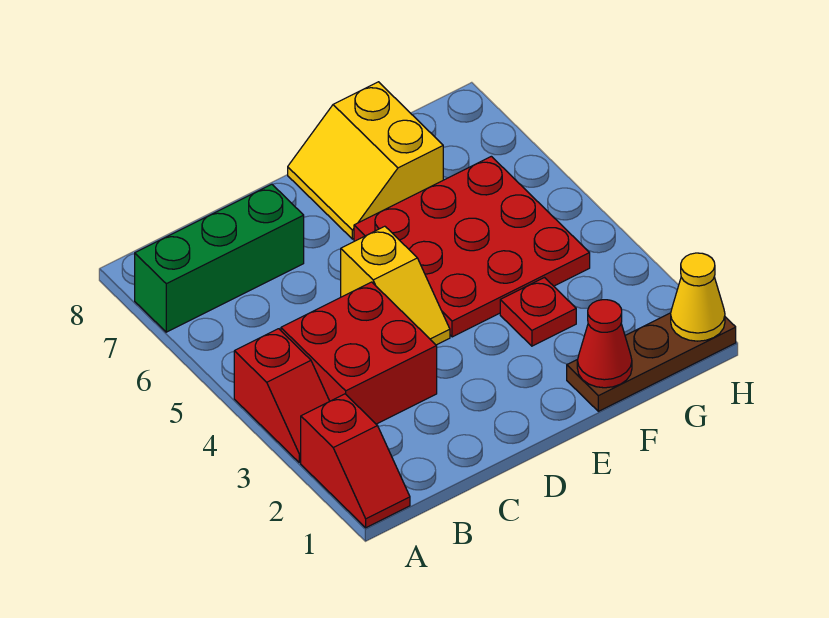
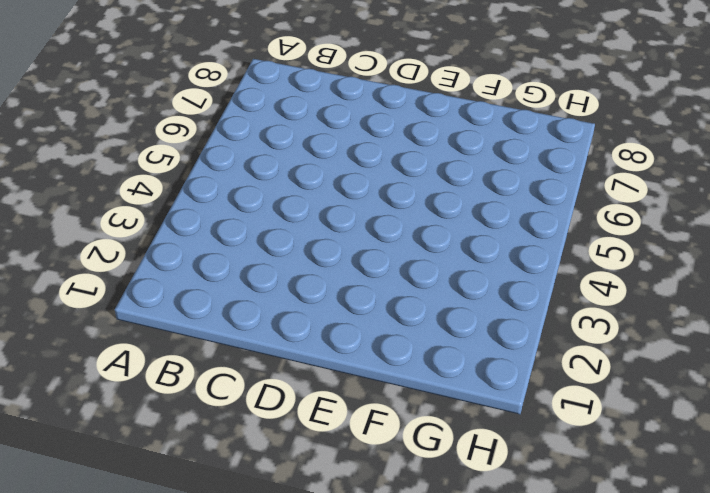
none -> red slope A1:A2 level 1 top 2
none -> red slope A3:A4 level 1 top 4

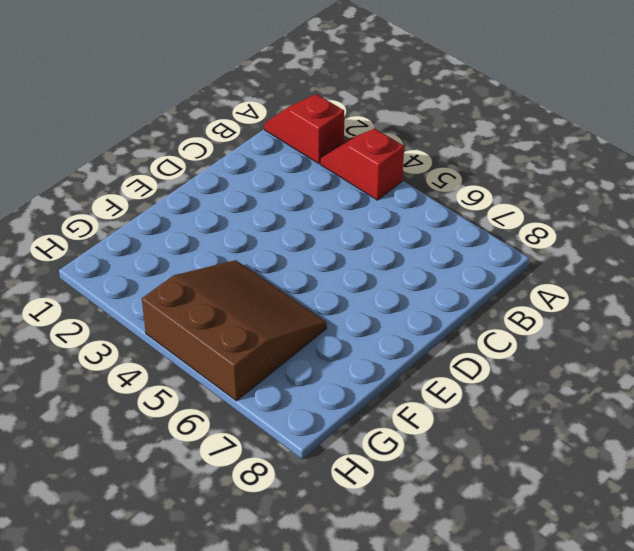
brown slope F4:H6 level 1 top H -> red plate E4:G6 level 1
none -> green brick A7:C7 level 1
none -> red brick B3:C4 level 1

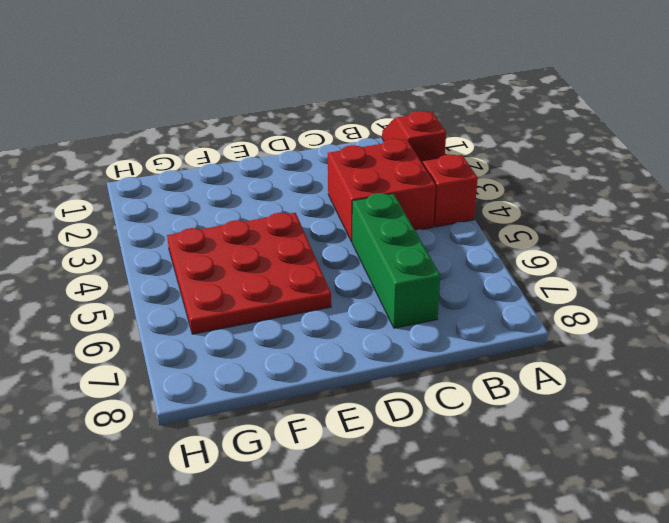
green brick C5:C7 level 1 -> green brick A7:C7 level 1
none -> yellow slope D4:D5 level 1 top 5
none -> yellow slope E7:F8 level 1 top F

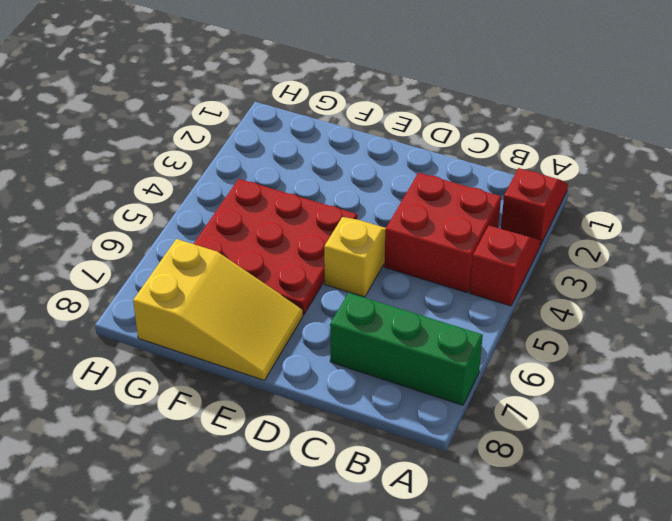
yellow slope E7:G8 level 1 top G -> yellow slope E7:F8 level 1 top F
none -> brown plate F1:H1 level 1
none -> red plate F3 level 1

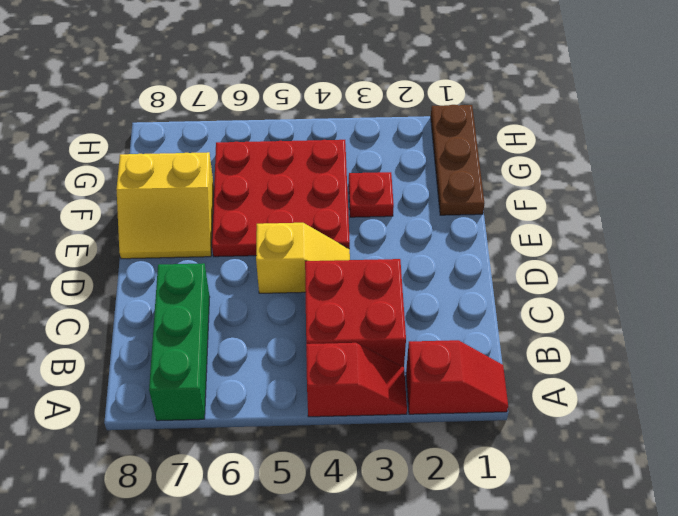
none -> red cone F1 level 2
none -> yellow cone H1 level 2

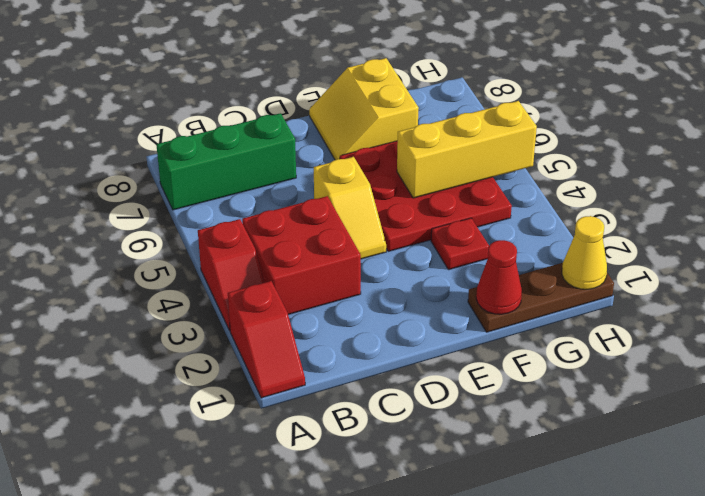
yellow brick F5:H5 level 2 -> none

